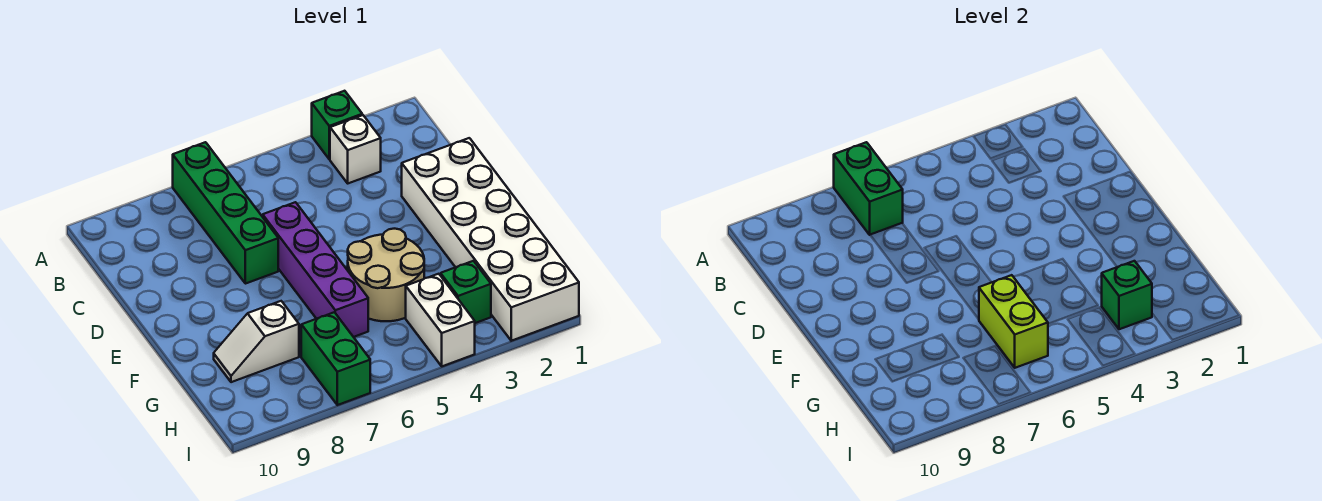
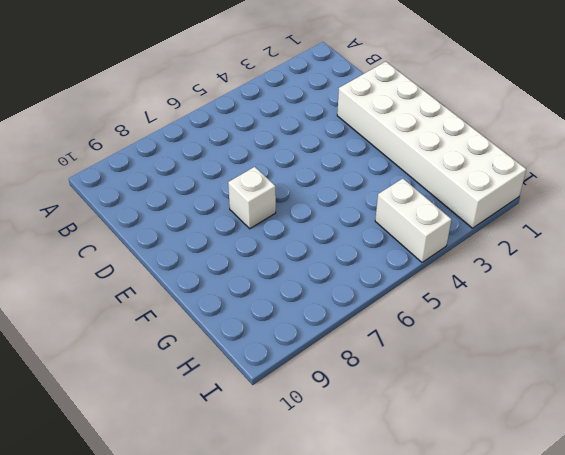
white brick E7 level 1 -> white brick B3 level 1
none -> green brick A3 level 1
none -> green brick A7:D7 level 1
none -> purple brick D6:G6 level 1

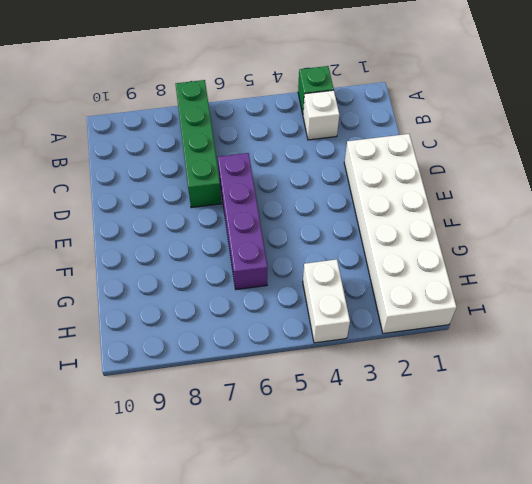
none -> tan round brick F4:G5 level 1
none -> white slope G8:G9 level 1 top 8
none -> green brick H3 level 1

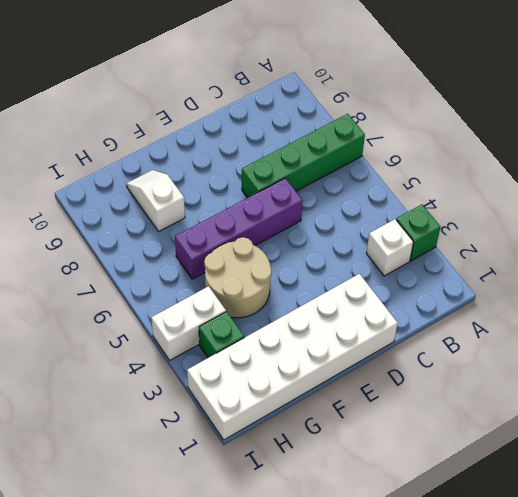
none -> green brick H7:I7 level 1
none -> green brick A7:B7 level 2
none -> lime brick G6:H6 level 2

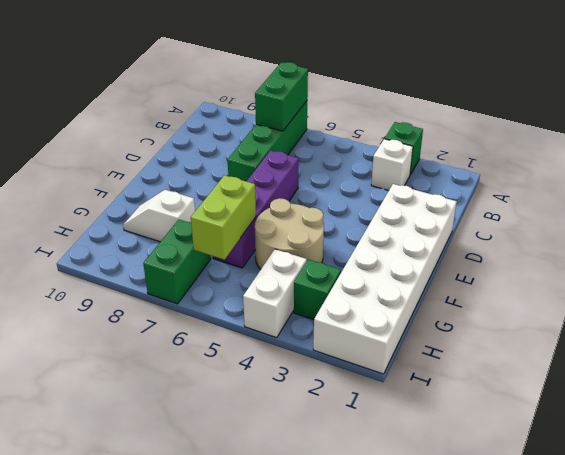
none -> green brick H3 level 2

